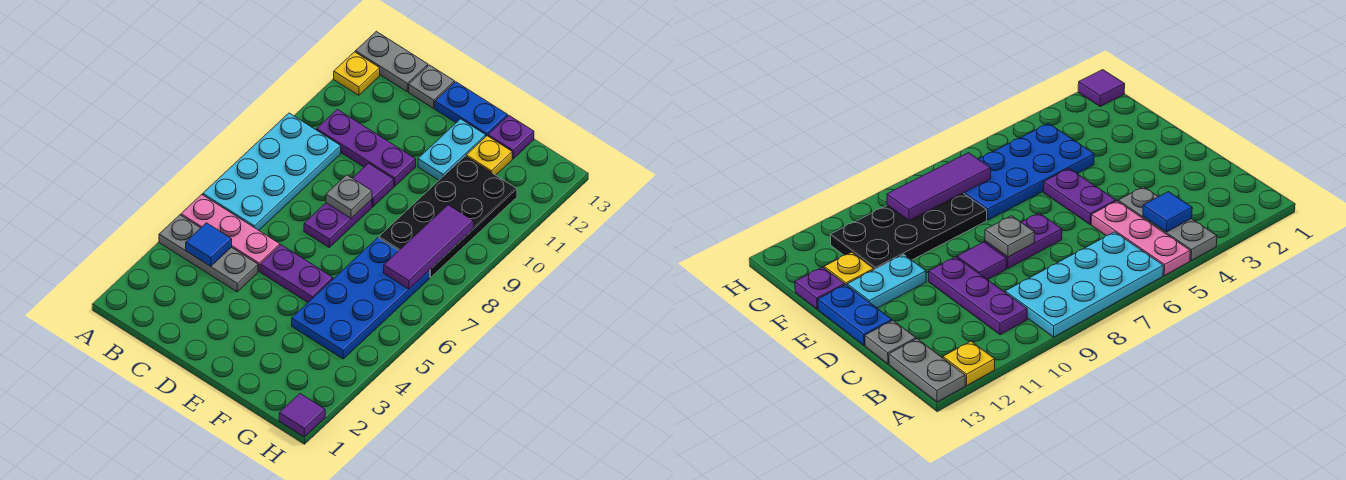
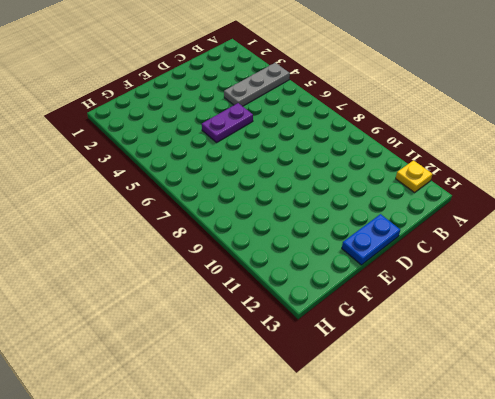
none -> pink plate A5:C5 level 1
none -> cyan plate A6:B9 level 1
none -> grey plate A13:B13 level 1

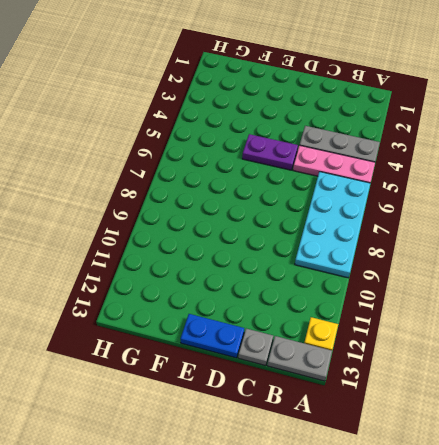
none -> purple plate B10:D10 level 1
none -> purple plate D7:D8 level 1
none -> purple tile D9 level 1

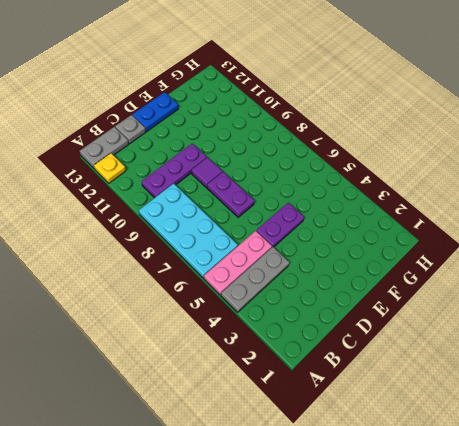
none -> cyan plate E11:E12 level 1
none -> blue plate F4:G7 level 1
none -> black plate F8:G11 level 1

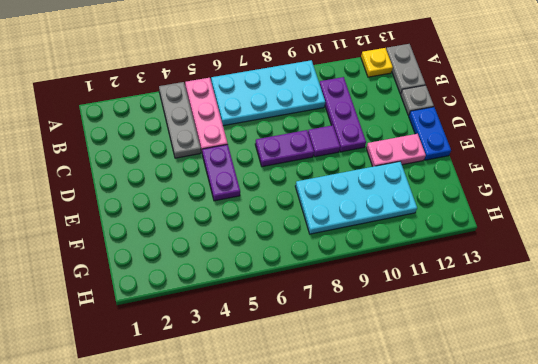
pink plate E11:E12 level 1 -> cyan plate E11:E12 level 1
cyan plate F8:G11 level 1 -> black plate F8:G11 level 1
none -> blue plate F4:G7 level 1
none -> yellow plate F12 level 1
none -> purple plate F13 level 1

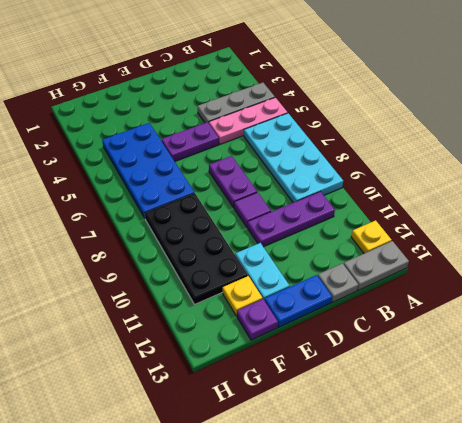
none -> purple tile H1 level 1
none -> blue tile B4 level 2
none -> grey plate D8 level 2

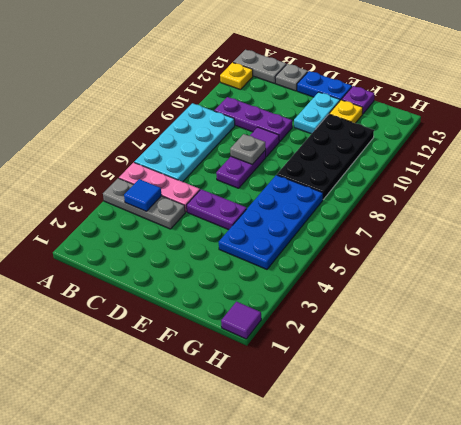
none -> purple tile G7:G9 level 2

